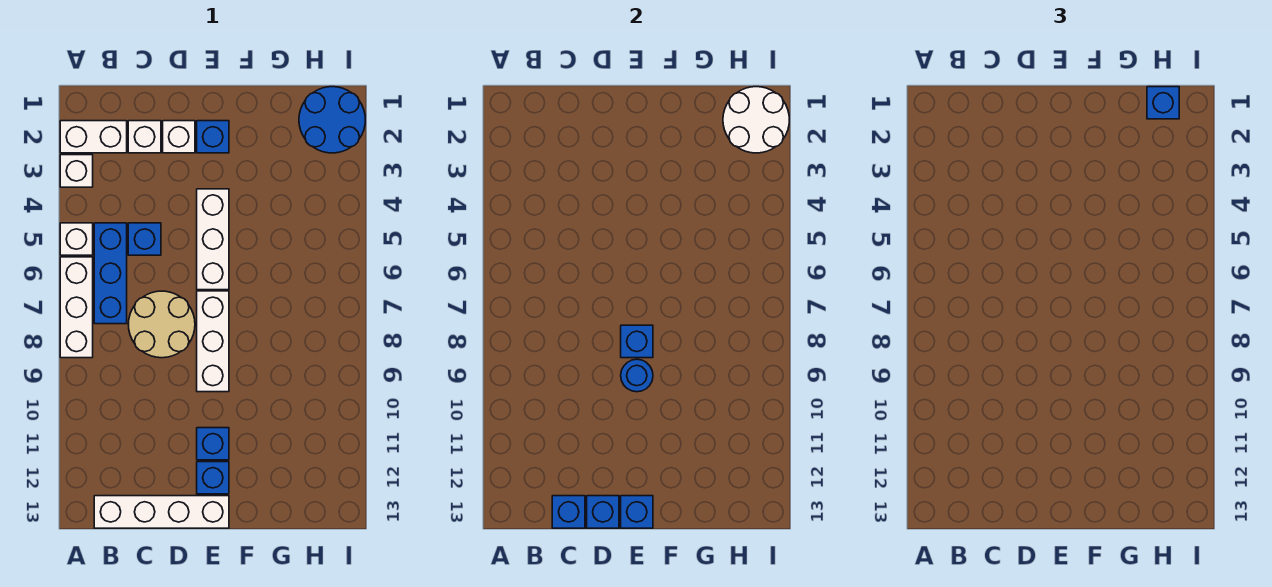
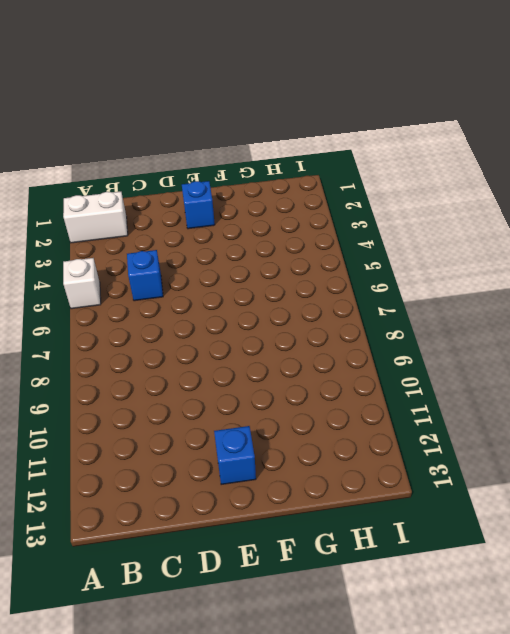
none -> white brick A3 level 1
none -> white brick A6:A8 level 1
none -> blue brick B5:B7 level 1

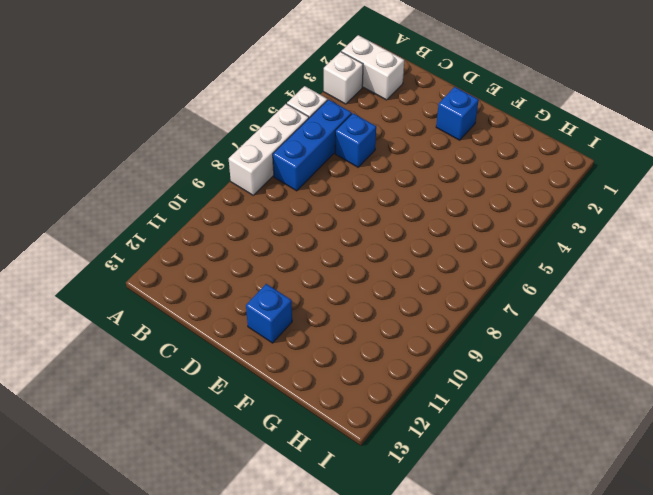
none -> white brick B13:E13 level 1
none -> white brick C2 level 1
none -> tan round brick C7:D8 level 1

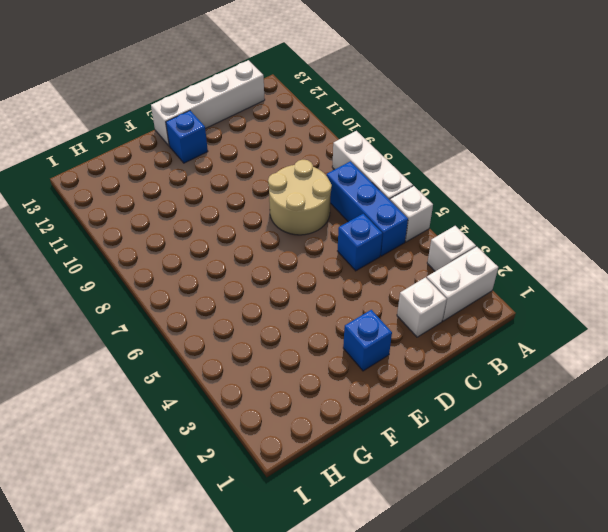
none -> white brick D2 level 1
none -> white brick E4:E6 level 1
none -> white brick E7:E9 level 1

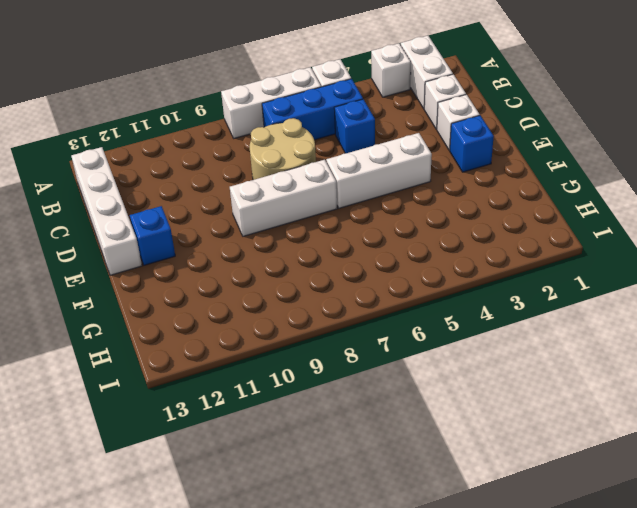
none -> blue brick E11 level 1
none -> blue round brick H1:I2 level 1
none -> blue brick C13 level 2

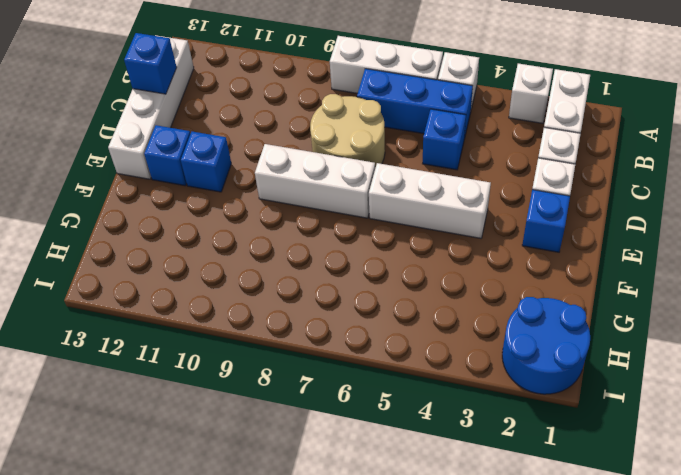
none -> blue brick D13 level 2
none -> blue brick E8 level 2
none -> blue round brick E9 level 2

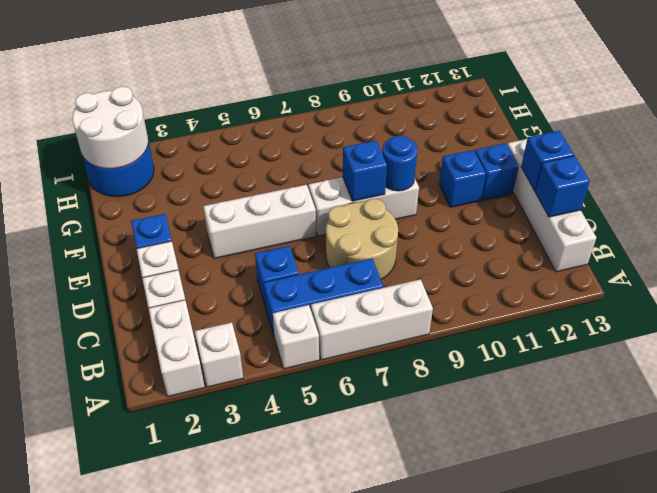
none -> blue brick E13 level 2
none -> blue brick H1 level 3

